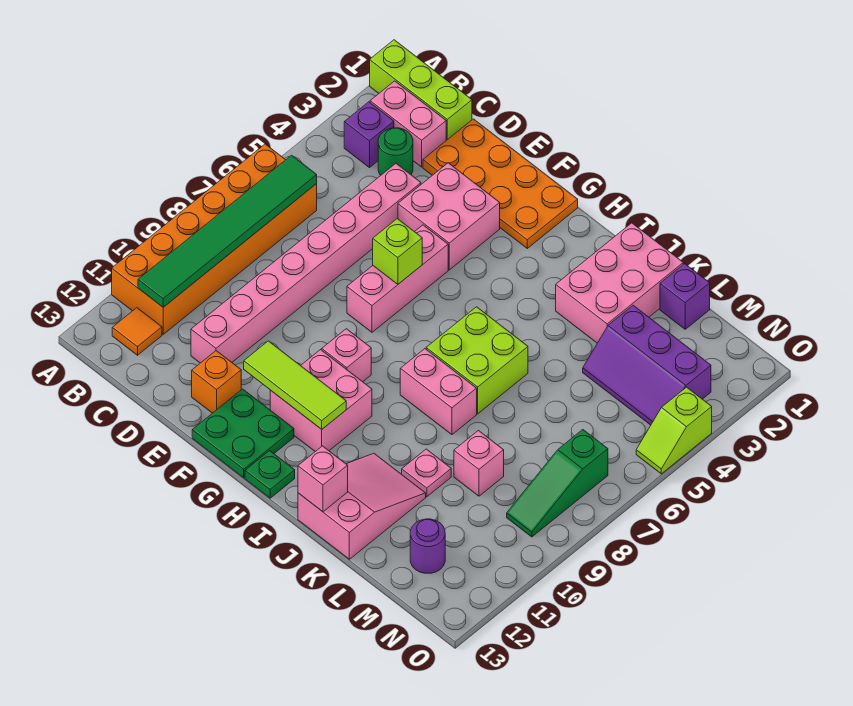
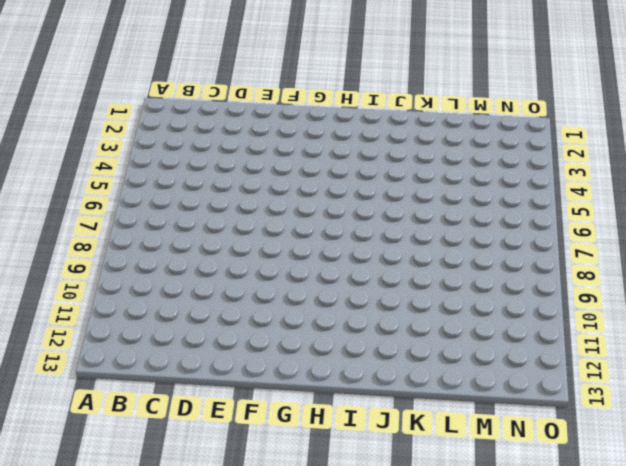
none -> lime brick A1:C1 level 1
none -> orange brick A6:B11 level 1
none -> pink brick B2:C2 level 1
none -> purple brick B3 level 1

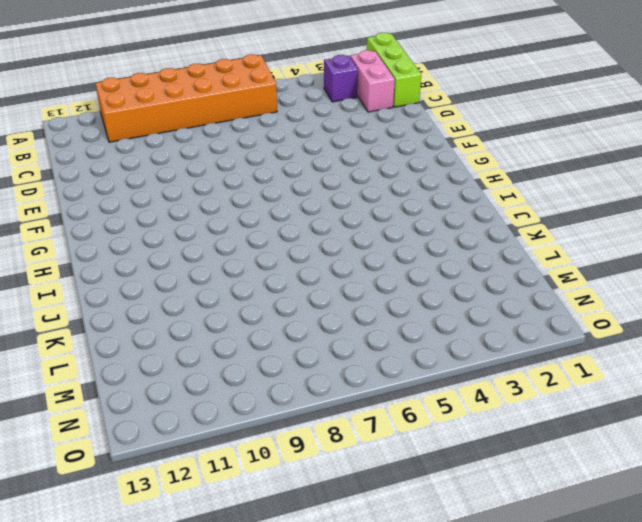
none -> orange tile B12 level 1
none -> green round brick C3 level 1
none -> orange plate D1:G2 level 1
none -> pink brick D4:D11 level 1

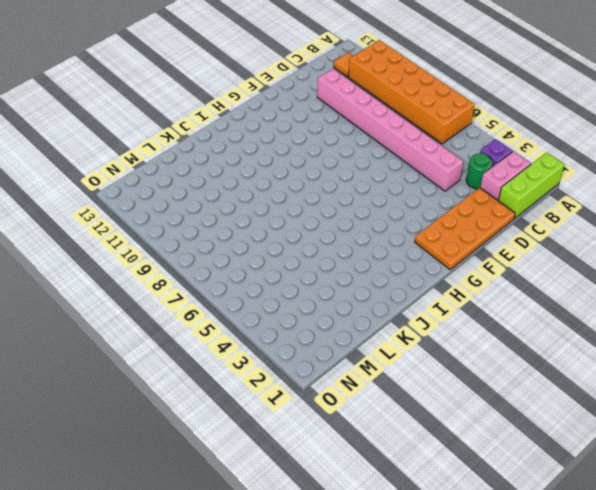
none -> pink brick E3:F4 level 1
none -> orange brick E12 level 1
none -> pink brick F5:F7 level 1
none -> green plate F12:G13 level 1

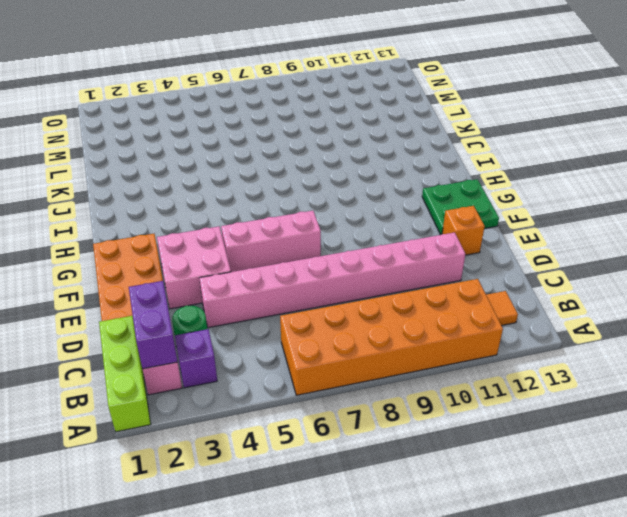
purple brick B2:C2 level 2 -> none
none -> pink brick G9 level 1
none -> pink brick G10:H11 level 1
none -> green plate H13 level 1
none -> lime brick I6:J7 level 1

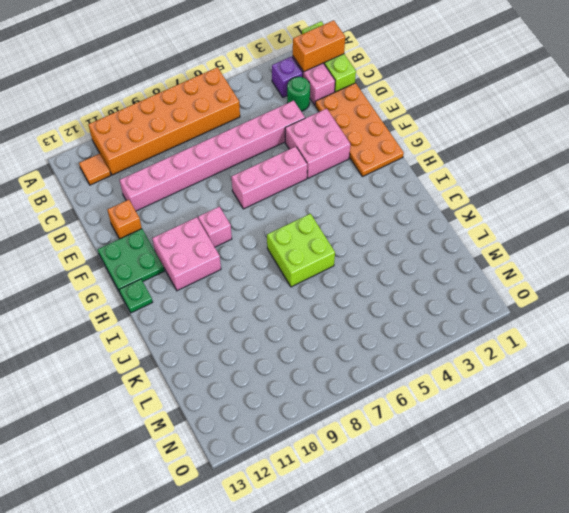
orange brick B1:B2 level 2 -> none
none -> pink brick I8:J8 level 1
none -> pink brick J1:K3 level 1
none -> pink slope J11:K13 level 1 top 13
none -> pink plate K10 level 1

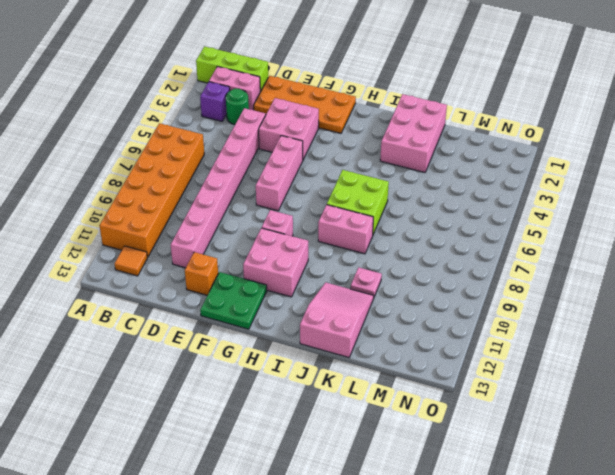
none -> green plate H13 level 1
none -> purple brick L1 level 1
none -> purple slope L3:N4 level 1 top 3
none -> pink brick L9 level 1

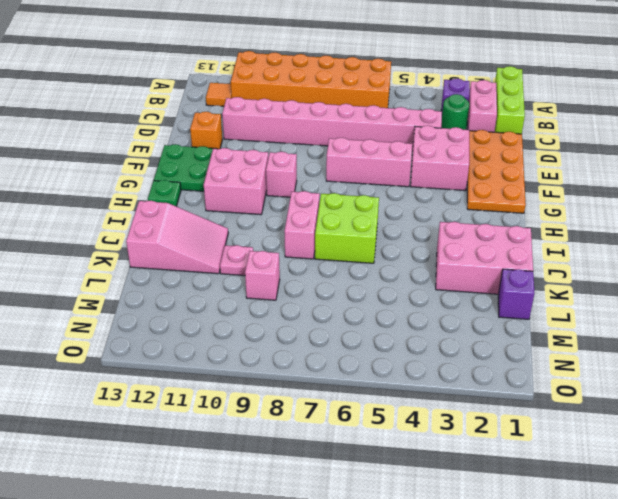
none -> purple slope L3:N4 level 1 top 3
none -> purple round brick M12 level 1
none -> green slope N7:N9 level 1 top 7
none -> lime slope O4:O5 level 1 top 4

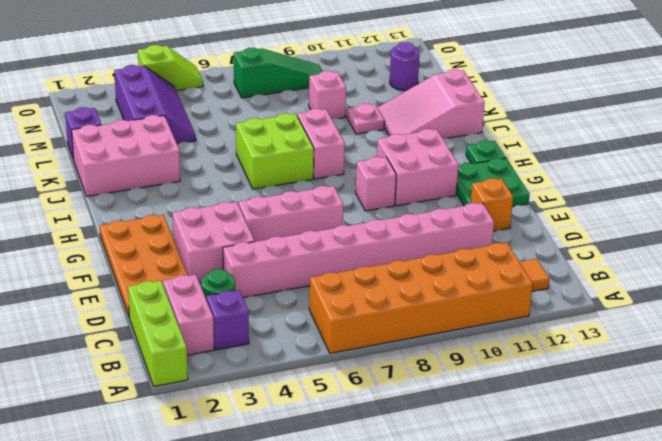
none -> green tile B6:B11 level 2
none -> lime brick F6 level 2
none -> lime tile F11:H11 level 2
none -> pink brick J13 level 2

